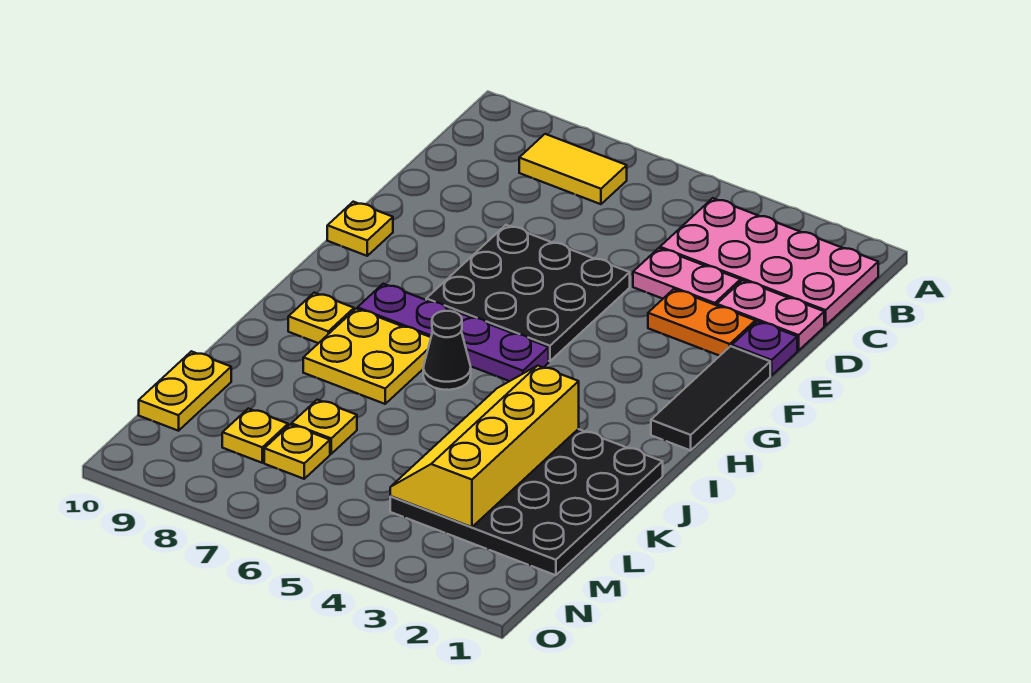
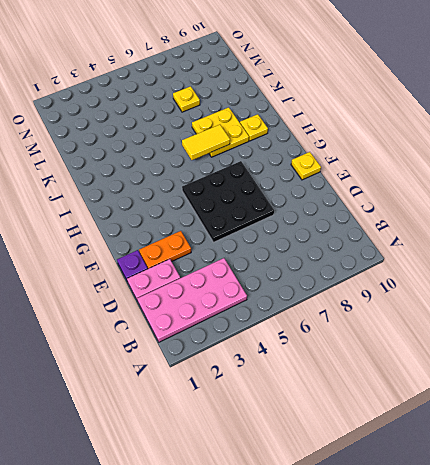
yellow tile I6:I7 level 2 -> yellow tile B7:B8 level 1
none -> pink plate D3:D4 level 1
none -> black tile F1:H1 level 1
none -> purple plate H5:H8 level 1

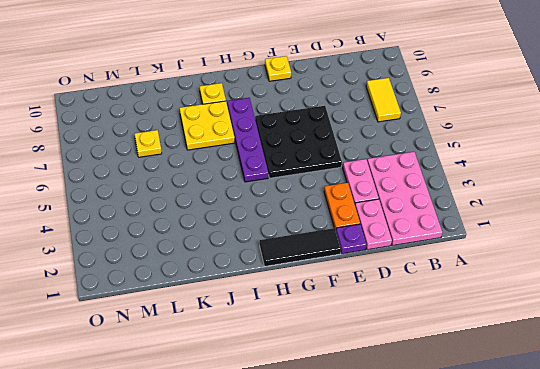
none -> black cone I6 level 1
none -> black plate J1:M4 level 1
none -> yellow plate L10:M10 level 1

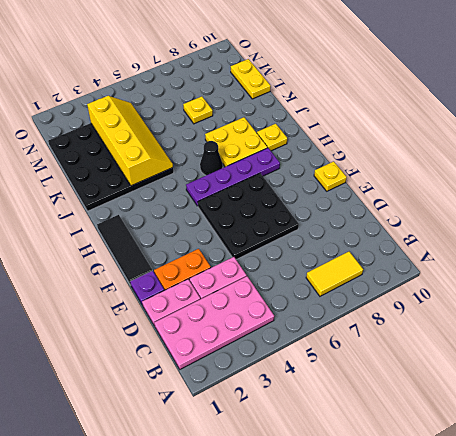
none -> yellow plate M7 level 1
none -> yellow plate M8 level 1

